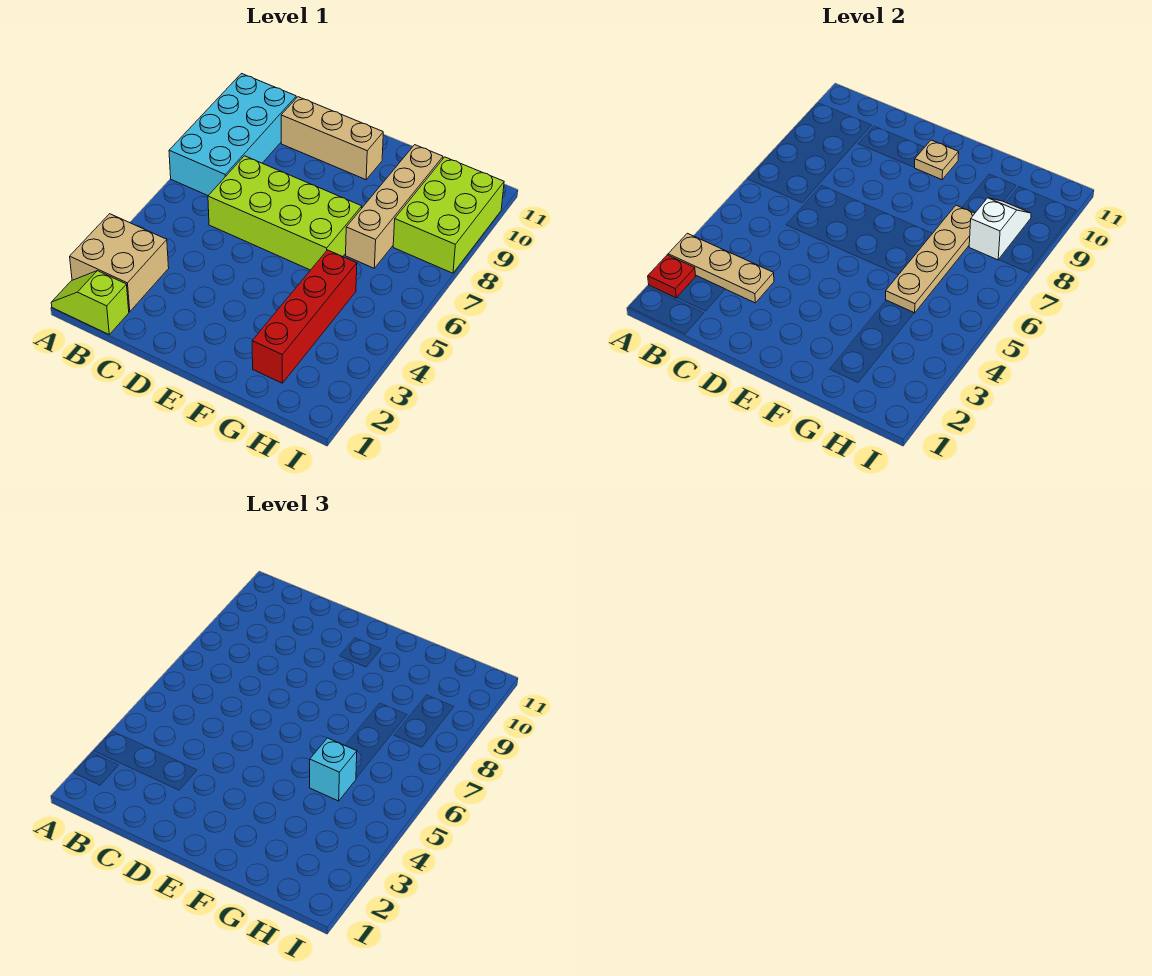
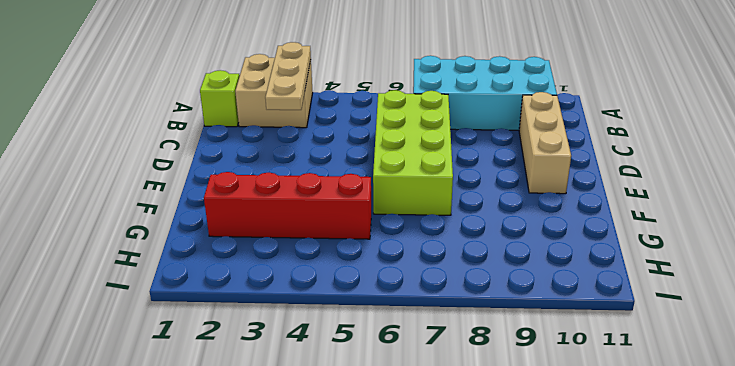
none -> tan brick G7:G10 level 1
none -> lime brick H8:I10 level 1
none -> red plate A2 level 2

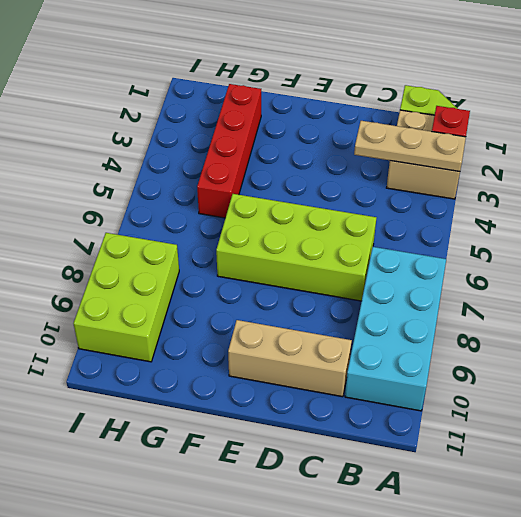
none -> tan brick G7:G10 level 1
none -> tan plate E10 level 2
none -> tan plate G5:G8 level 2

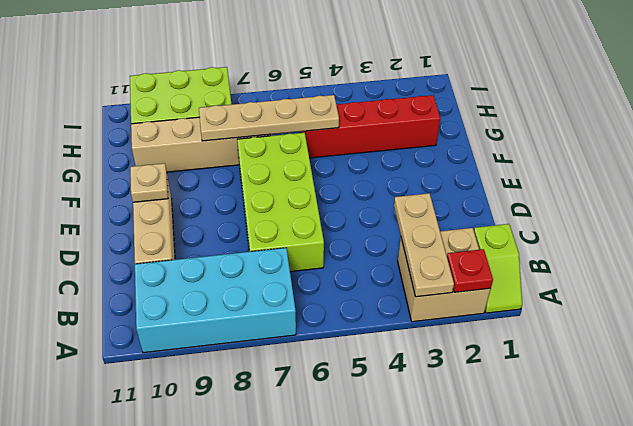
none -> white slope H8:H9 level 2 top 8
none -> cyan brick G5 level 3

